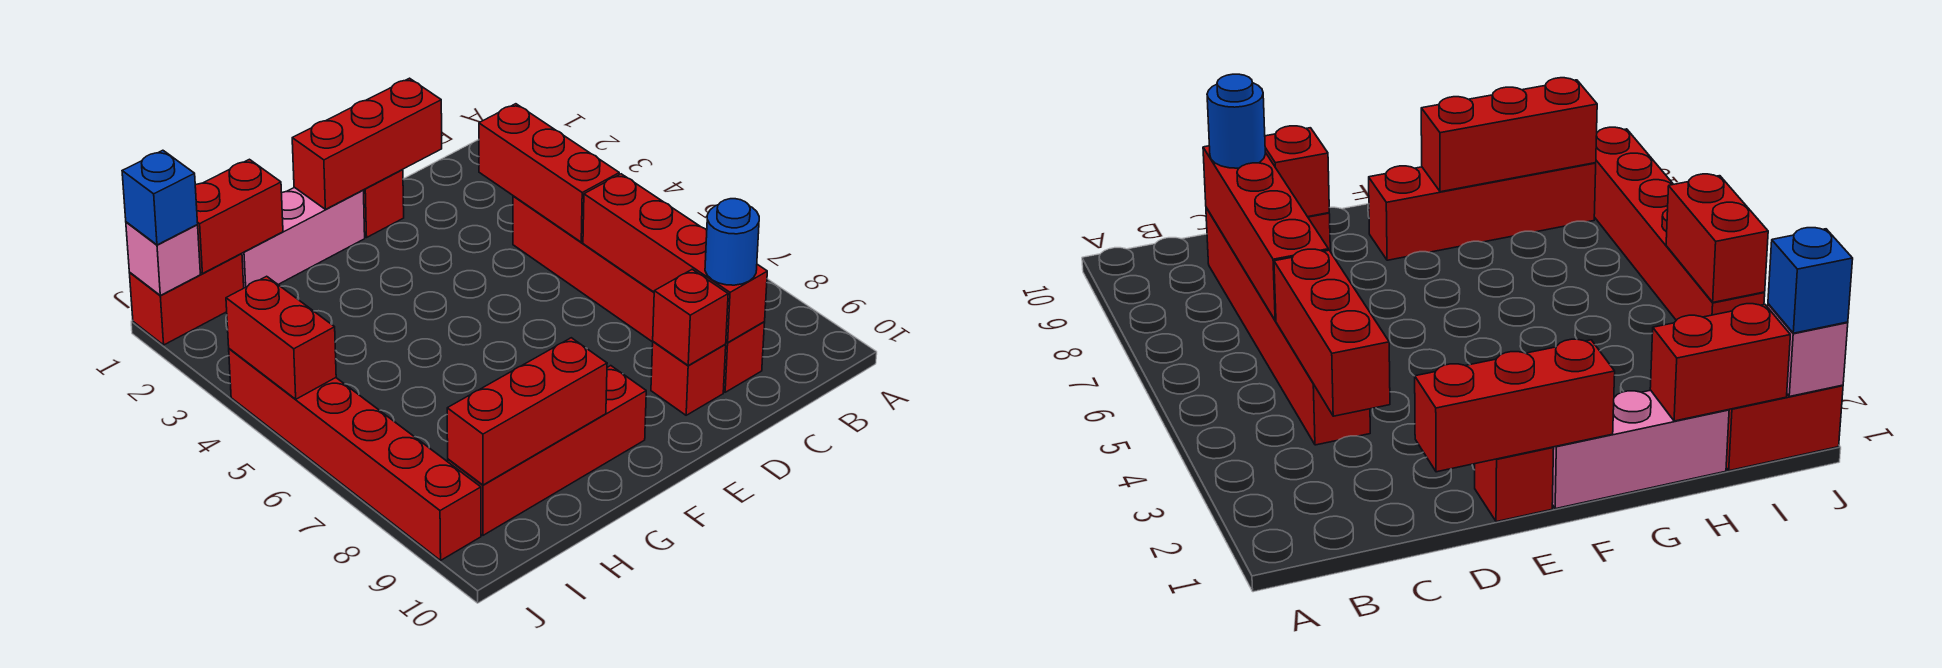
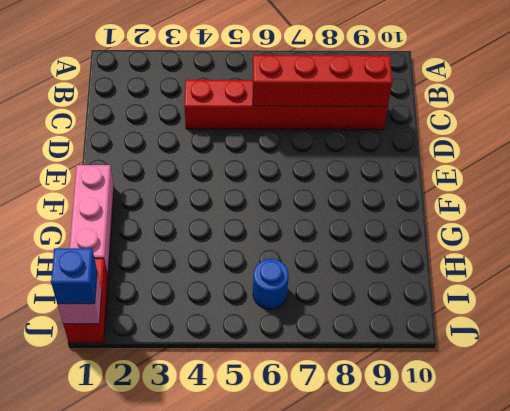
blue round brick I6 level 1 -> blue round brick C9 level 3
none -> red brick D9 level 1
none -> red brick E1 level 1
none -> red brick F9:I9 level 1

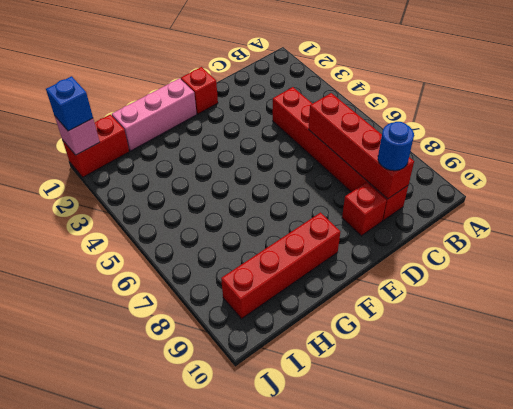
none -> red brick J4:J9 level 1
none -> red brick C3:C5 level 2
none -> red brick D1:F1 level 2

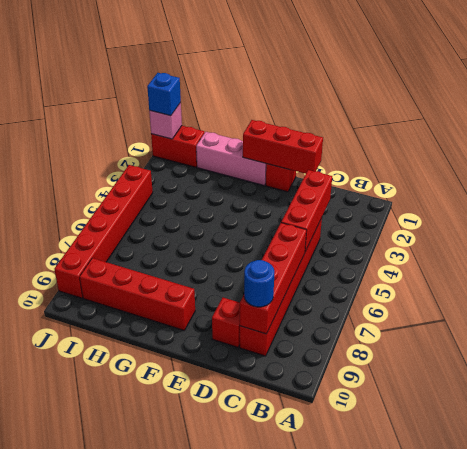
none -> red brick D9 level 2
none -> red brick G9:I9 level 2
none -> red brick H1:I1 level 2

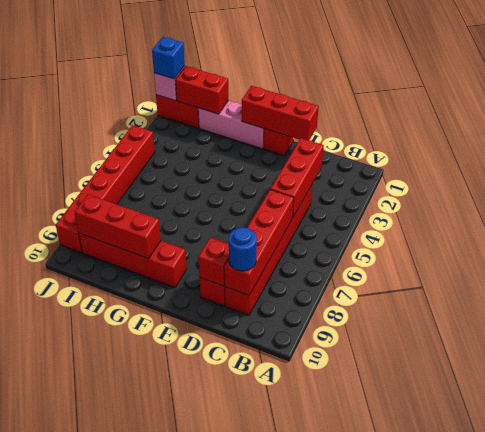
none -> red brick J4:J5 level 2

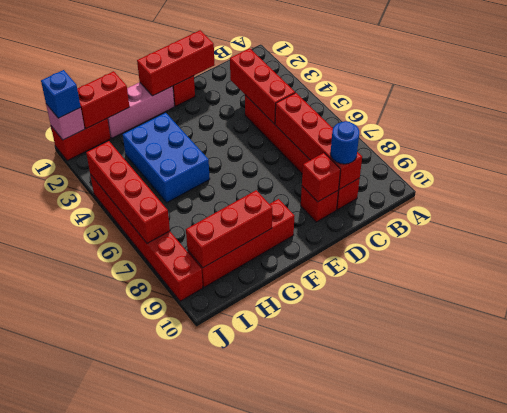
blue brick G3:H5 level 1 -> none
red brick J4:J7 level 2 -> red brick J4:J5 level 2

